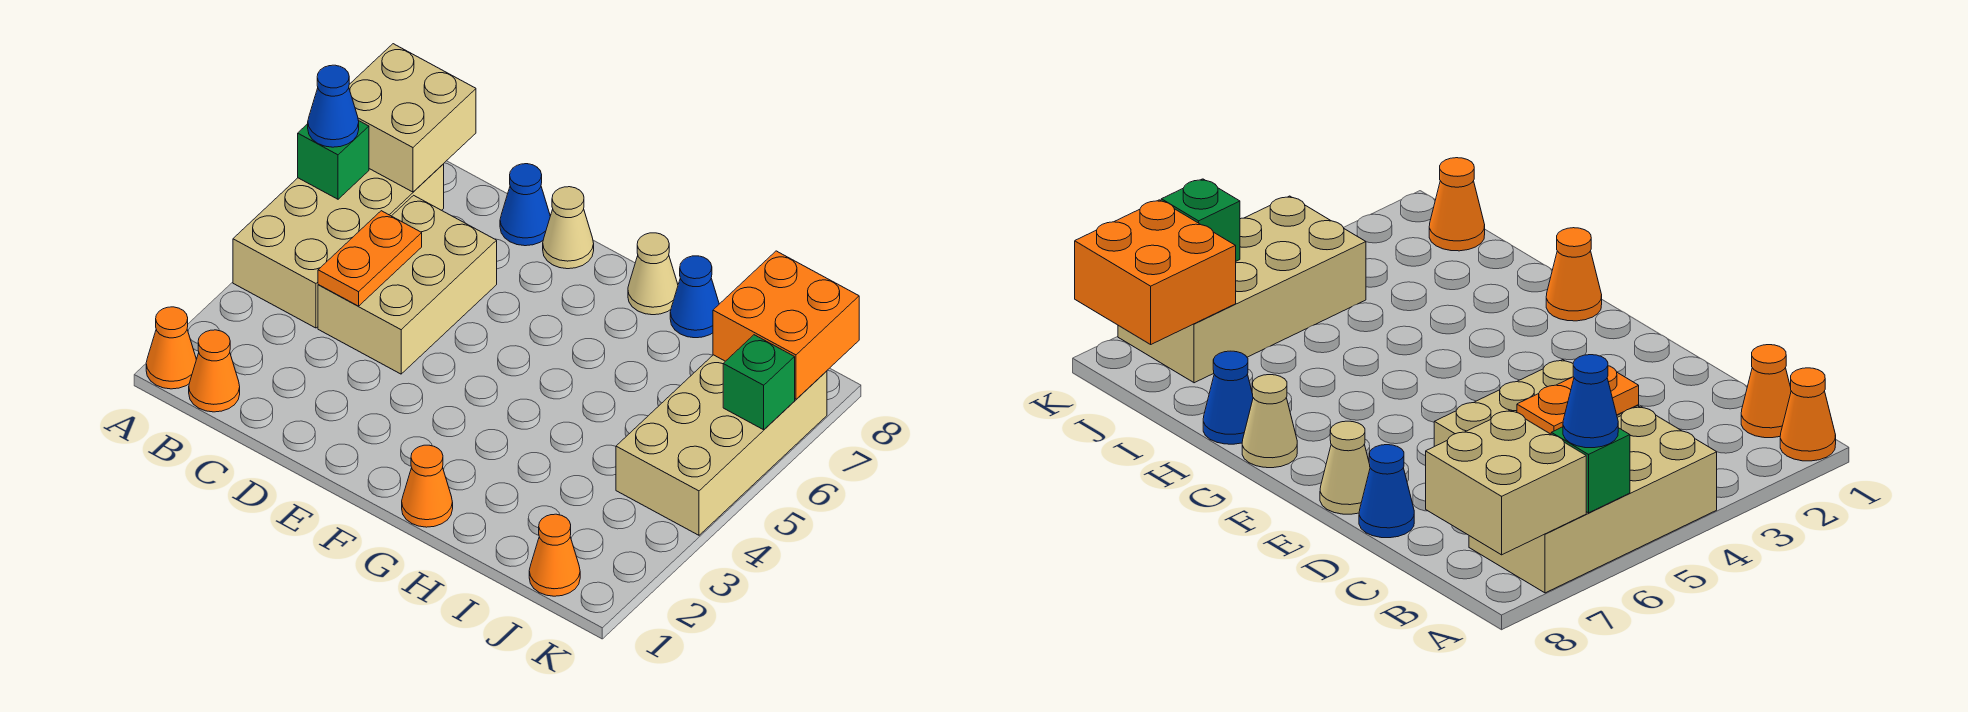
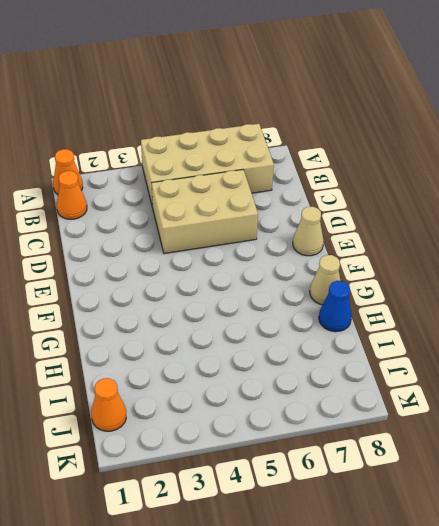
none -> blue cone D8 level 1
none -> orange cone G1 level 1
none -> tan brick J4:K7 level 1

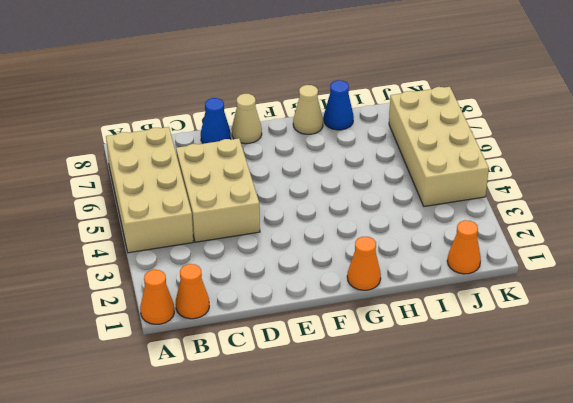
none -> green brick A6 level 2
none -> tan brick A7:B8 level 2
none -> orange plate C4:C5 level 2

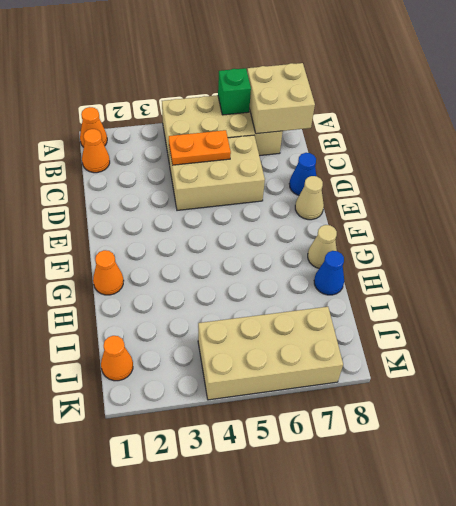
none -> orange brick J7:K8 level 2
none -> green brick K6 level 2
none -> blue cone A6 level 3

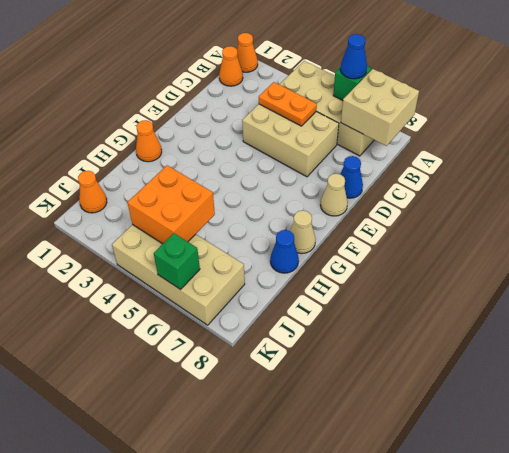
orange brick I4:J5 level 2 -> orange brick J7:K8 level 2

